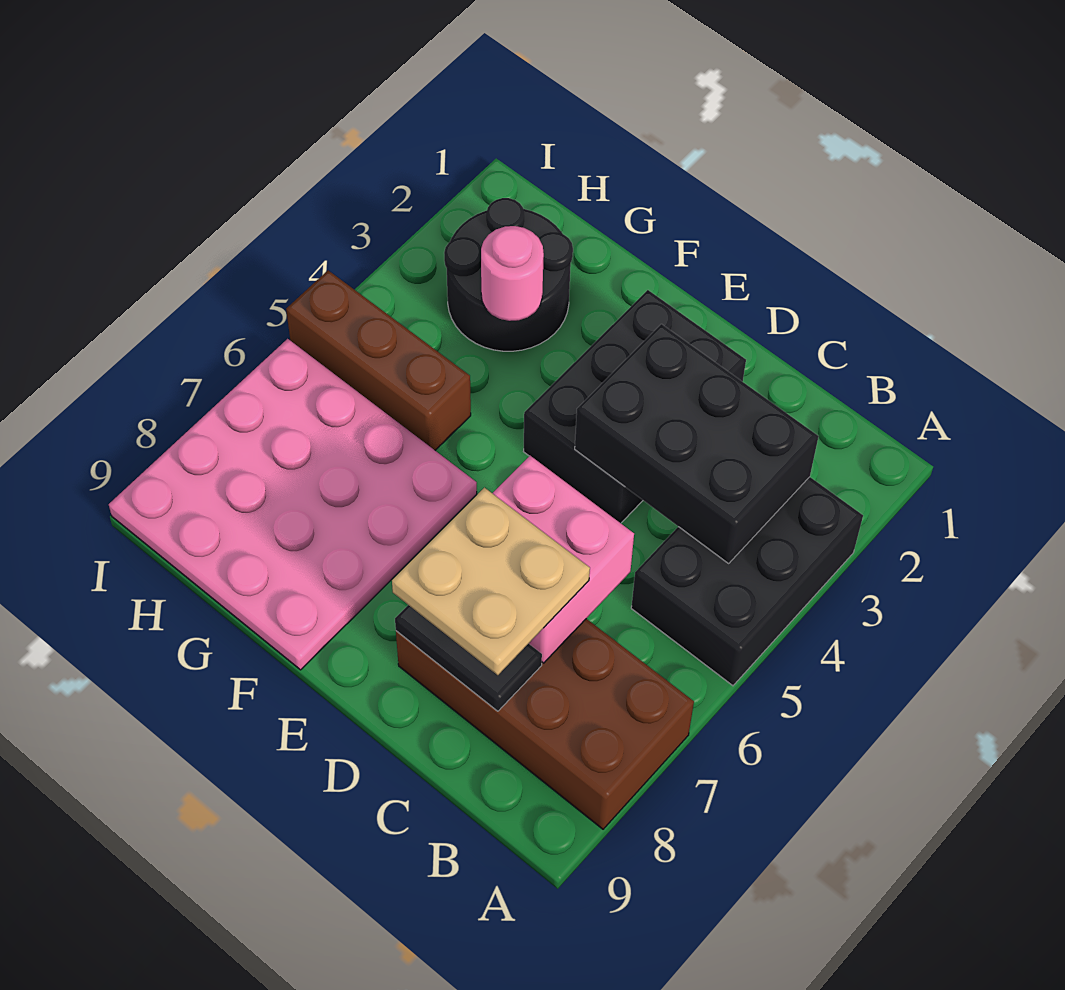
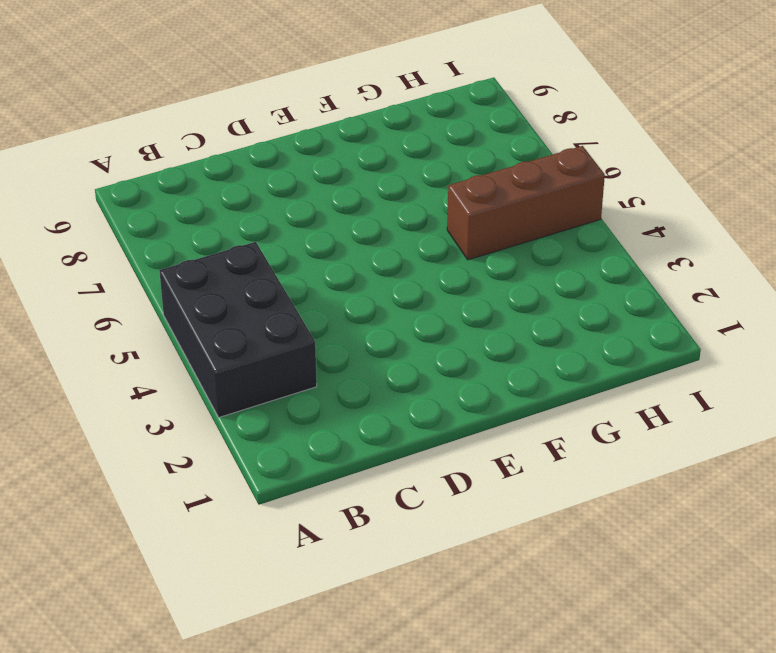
none -> brown brick A7:D8 level 1
none -> black brick D2:E4 level 1

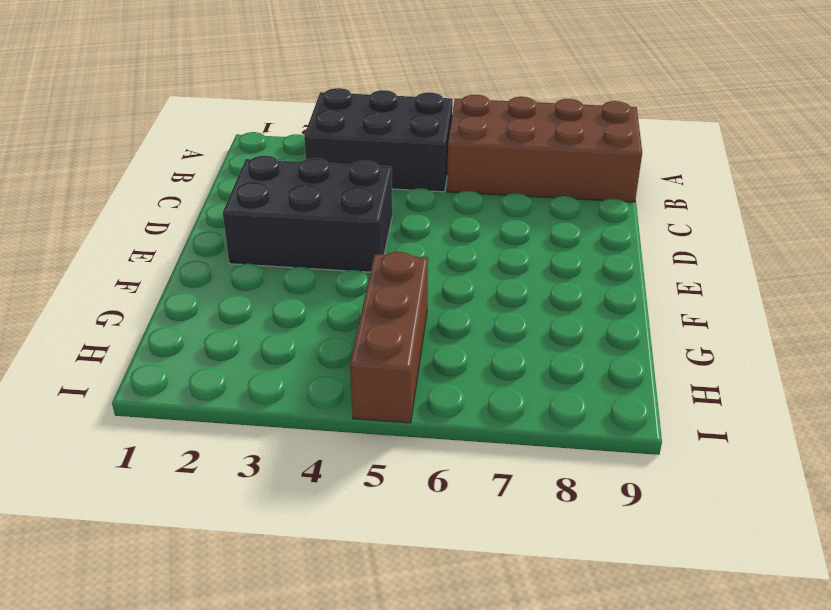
brown brick A6:B9 level 1 -> brown brick A7:D8 level 1
none -> pink plate F6:I9 level 1
none -> black round brick G2:H3 level 1

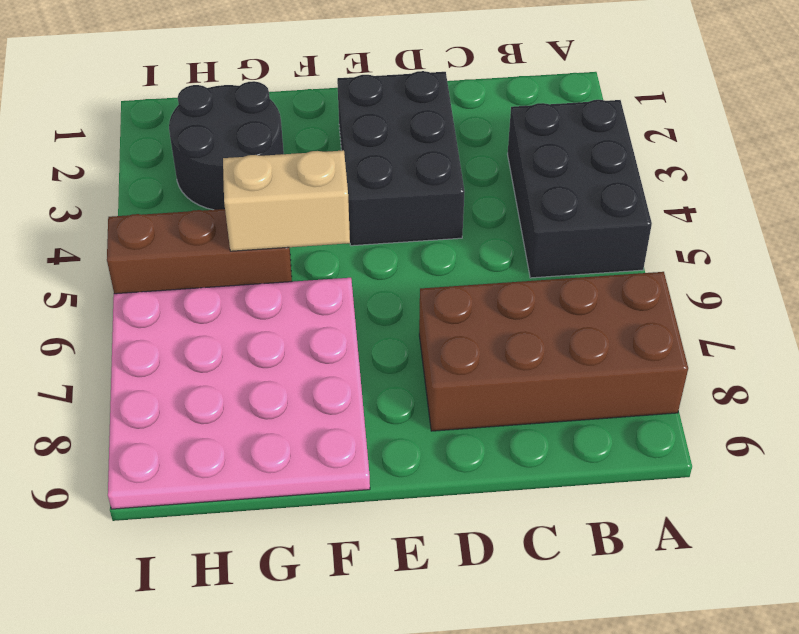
tan brick F5:G5 level 2 -> none
none -> black brick B3:D4 level 2
none -> pink brick C6:D7 level 2

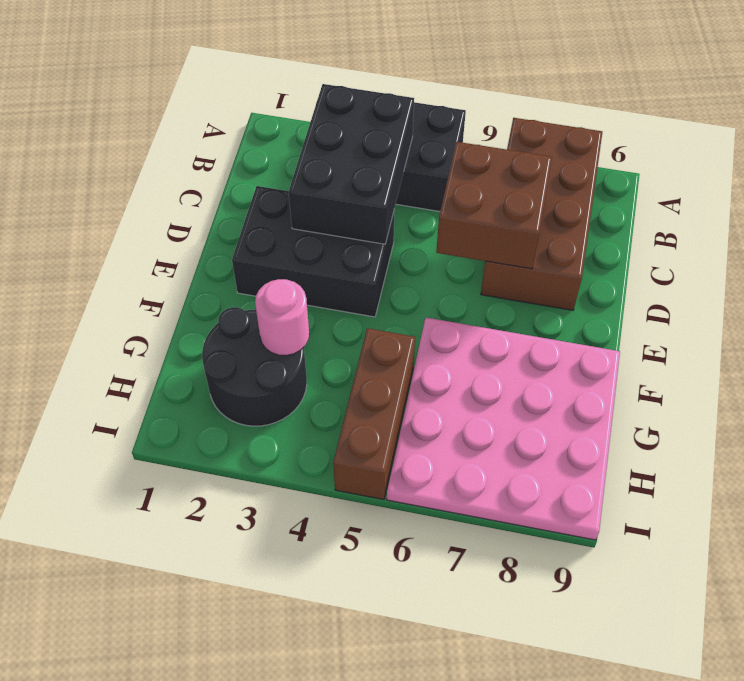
brown brick C6:D7 level 2 -> pink brick C6:D7 level 2
none -> black tile C8:D8 level 2
none -> tan plate C7:D8 level 3

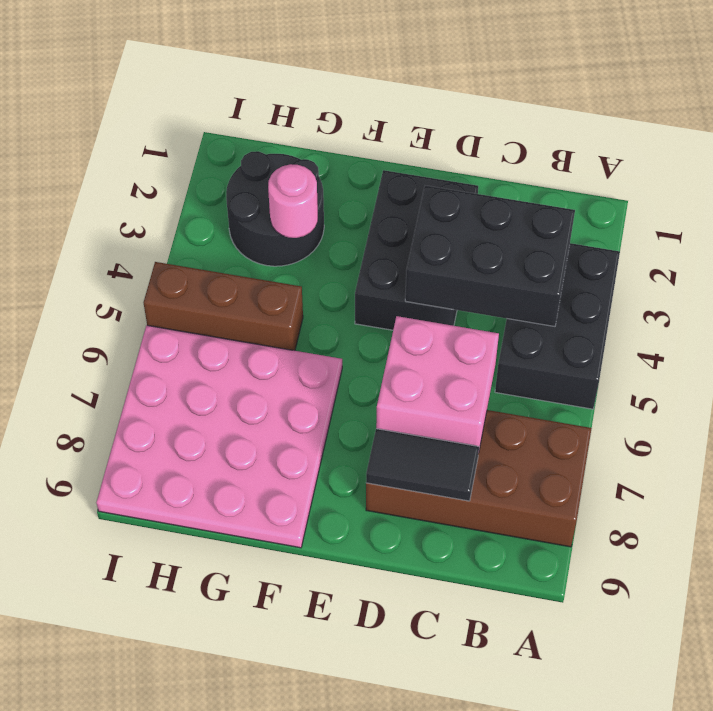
none -> tan plate C7:D8 level 3

